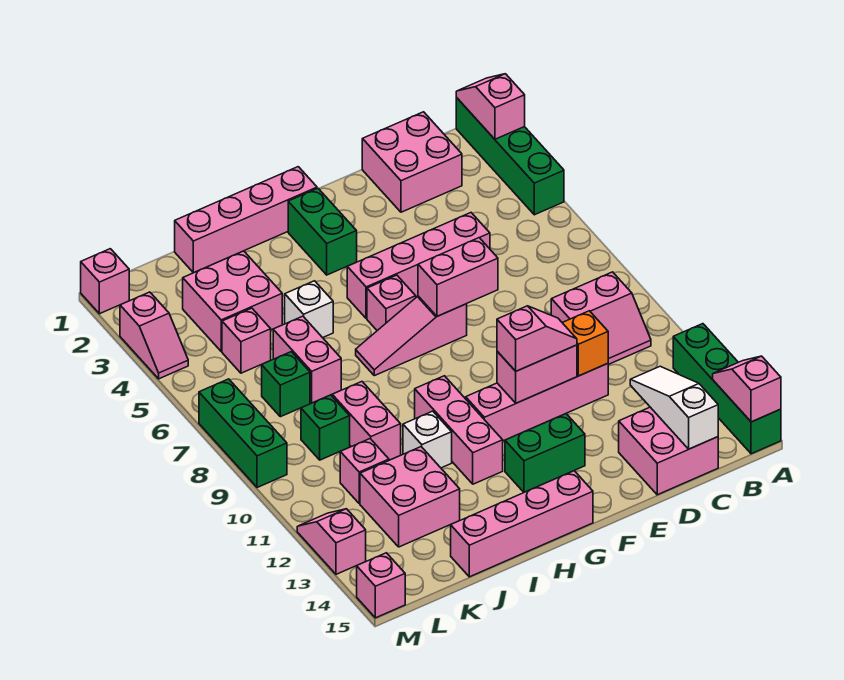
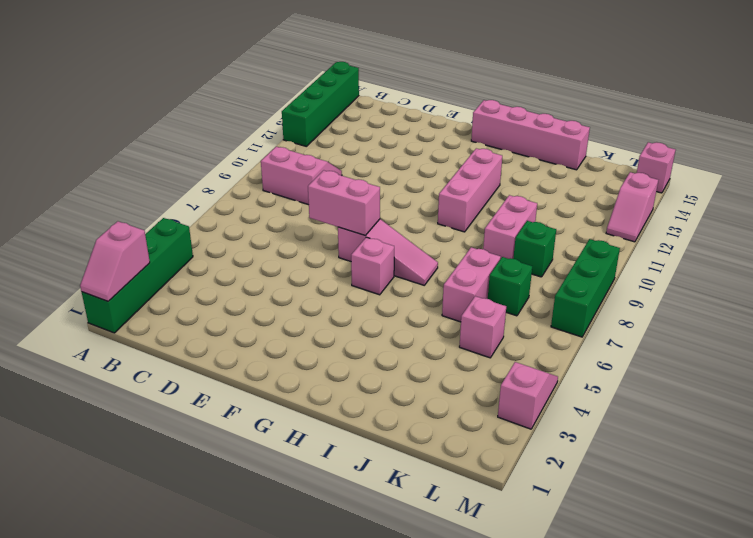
none -> pink brick C1:D2 level 1
none -> pink brick C14:D15 level 1
none -> pink brick D5:G5 level 1
none -> pink brick D11:G11 level 1

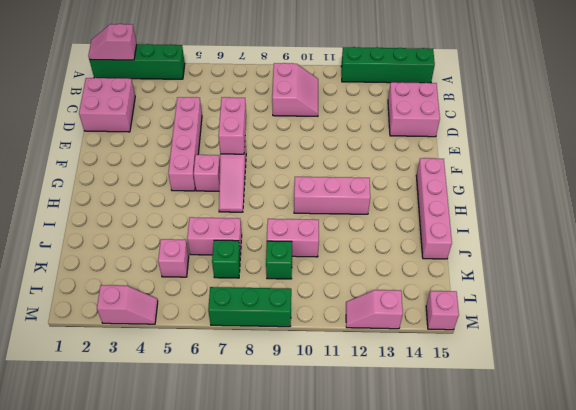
none -> pink brick D11:G11 level 1
none -> green brick F13:G13 level 1
none -> pink brick G1:J1 level 1
none -> green brick G2:G3 level 1

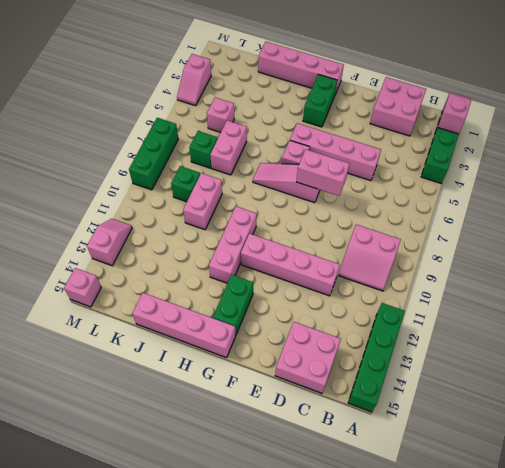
green brick G13:G14 level 1 -> green brick F13:G13 level 1
none -> white brick I5 level 1
none -> white brick I11 level 1
none -> pink brick J3:K4 level 1
none -> pink brick J12:K13 level 1

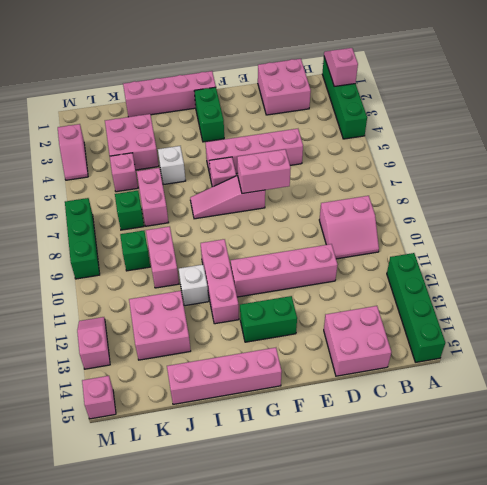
none -> pink brick K11 level 1
none -> pink brick M1 level 1
none -> pink slope A14:A15 level 2 top 15
none -> white slope C13:C15 level 2 top 15

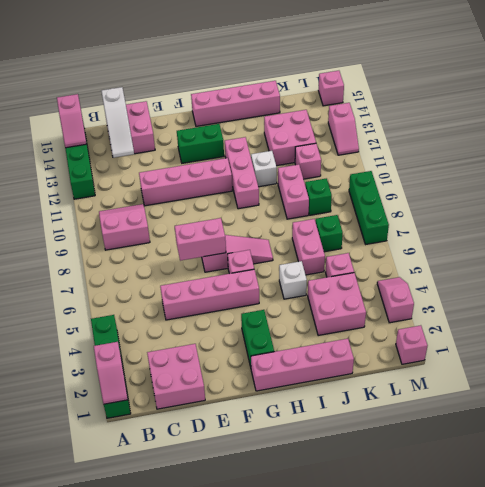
none -> orange brick D11 level 2
none -> pink brick E11:F11 level 2
none -> pink slope E11:F11 level 3 top F

